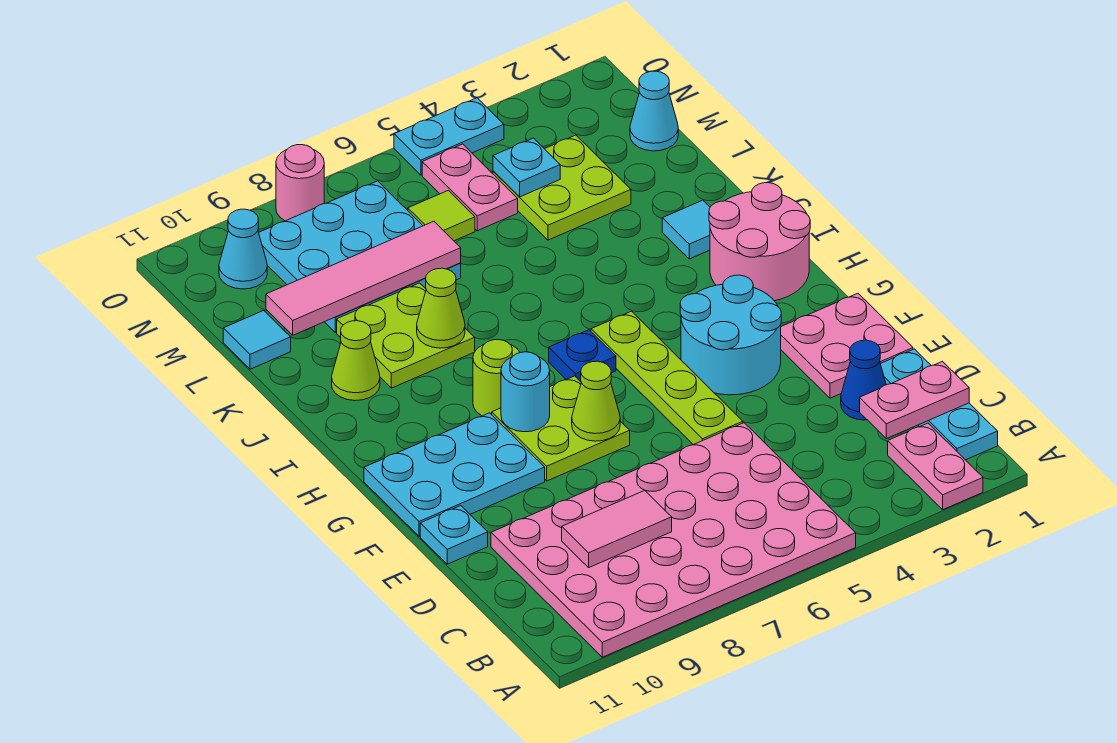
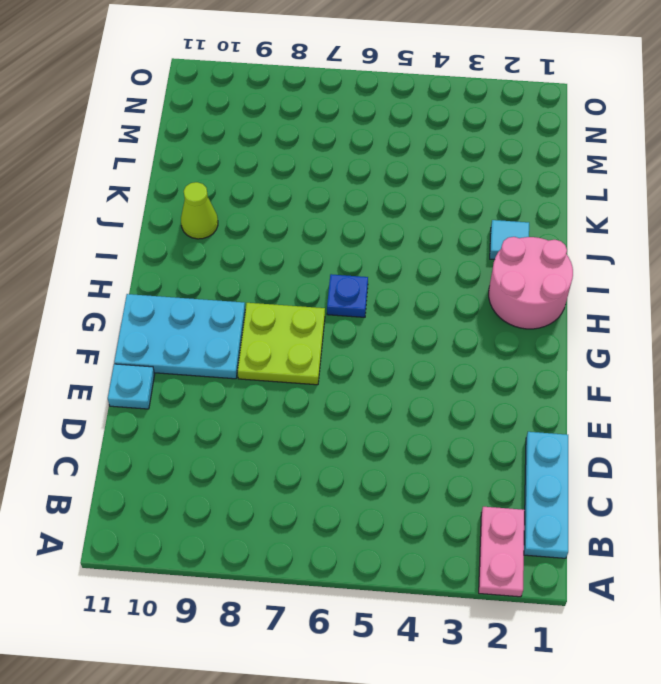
none -> pink plate A5:D10 level 1
none -> blue cone D2 level 1
none -> pink plate E1:F2 level 1
none -> lime plate E5:H5 level 1

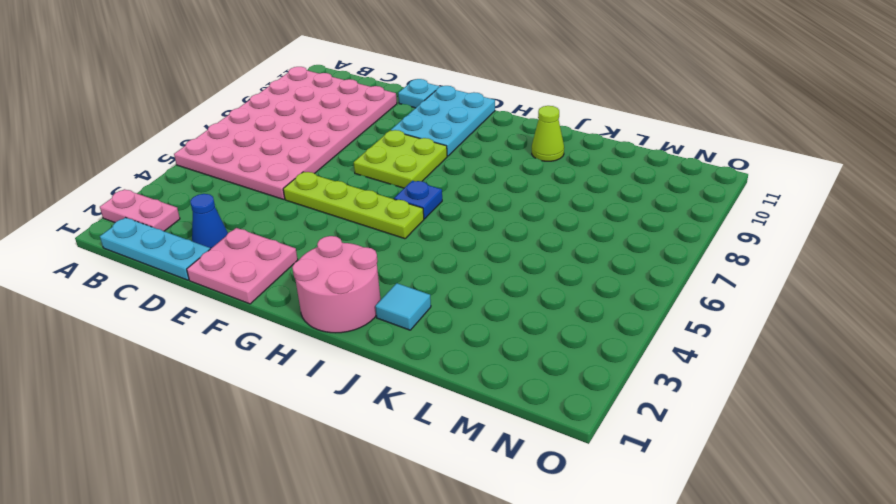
none -> cyan round brick F3:G4 level 1
none -> lime round brick H8 level 1
none -> lime plate J8:K9 level 1
none -> lime plate L3:M4 level 1

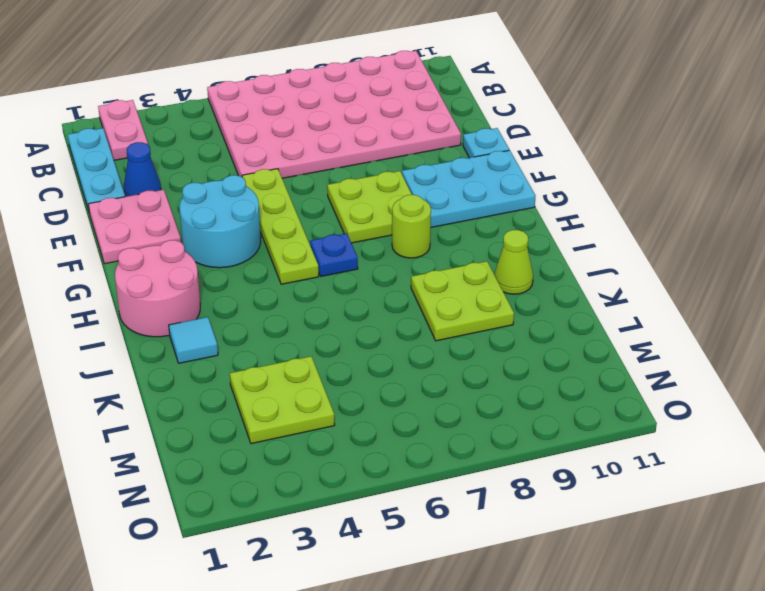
none -> cyan plate L7:N9 level 1
none -> cyan tile L11 level 1
none -> cyan cone M1 level 1
none -> pink plate M5:N5 level 1

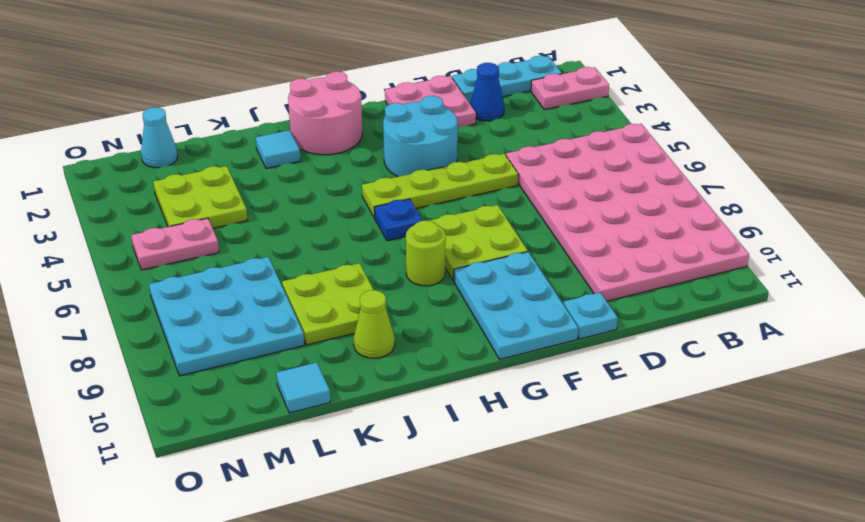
none -> lime tile M6 level 1
none -> cyan cone N10 level 1
none -> cyan plate O4:O5 level 1
none -> pink round brick O8 level 1

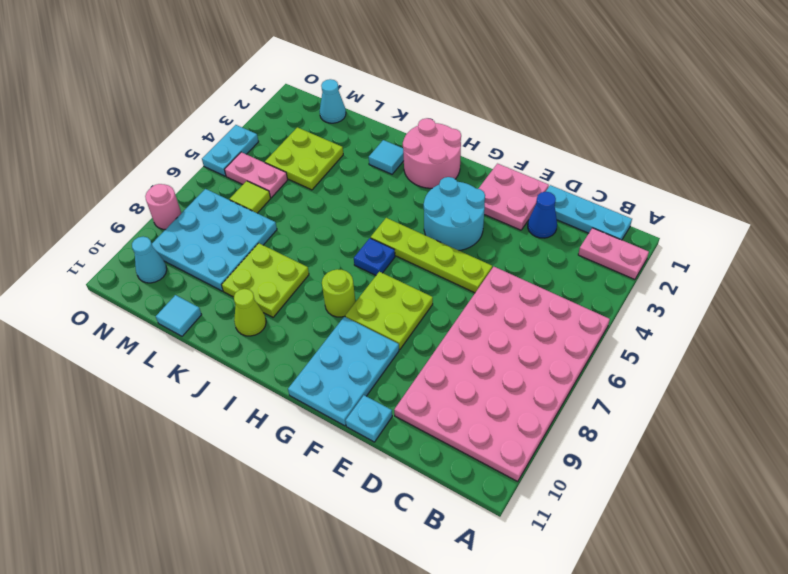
none -> pink plate C1:C2 level 2
none -> pink tile C8:C9 level 2
none -> lime cone F7 level 2
none -> cyan round brick G8 level 2

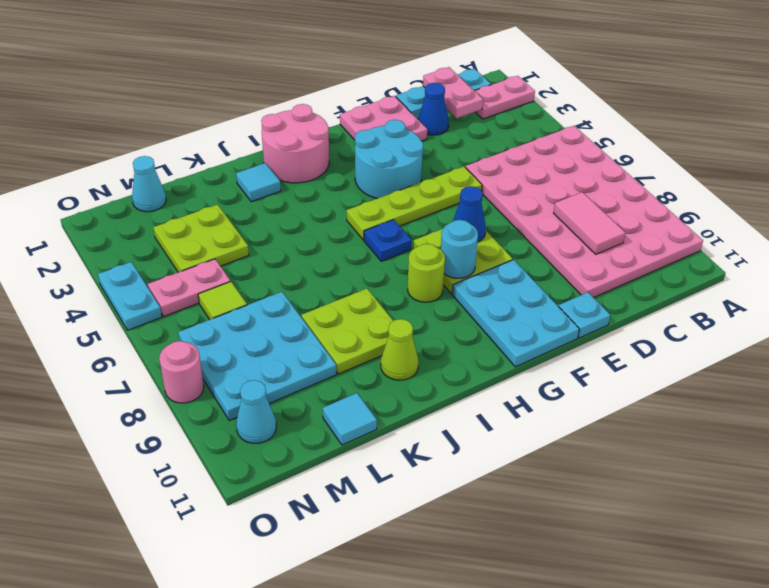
blue cone F7 level 2 -> lime cone F7 level 2
none -> lime cone J8 level 2
none -> pink tile L7:L10 level 2
none -> cyan plate M4 level 2

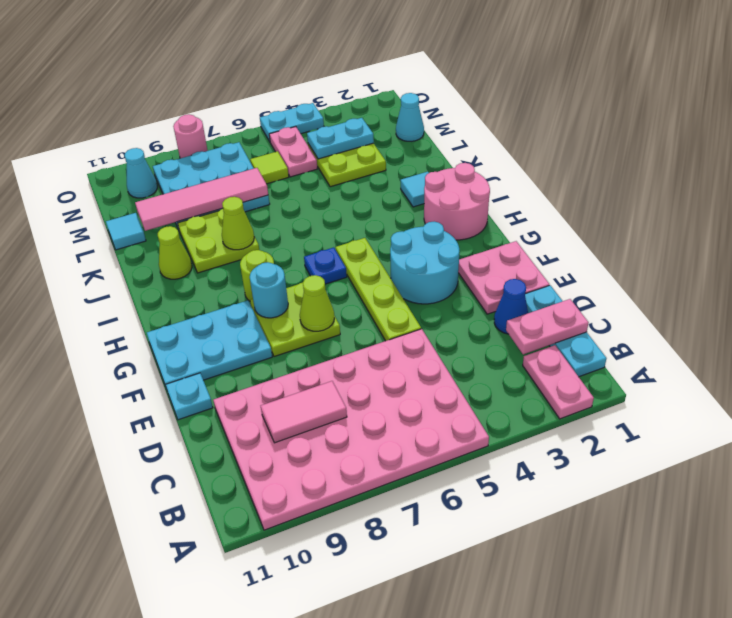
cyan plate M3:M4 level 2 -> cyan plate M4 level 2

